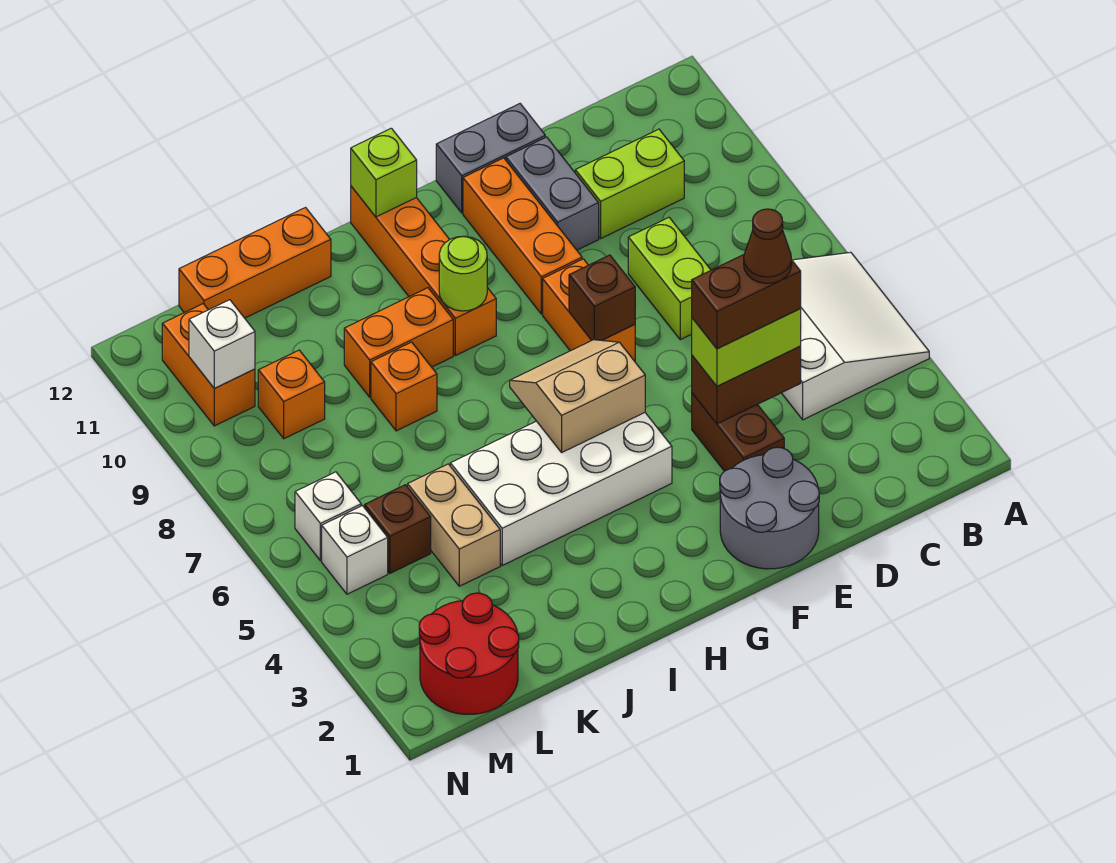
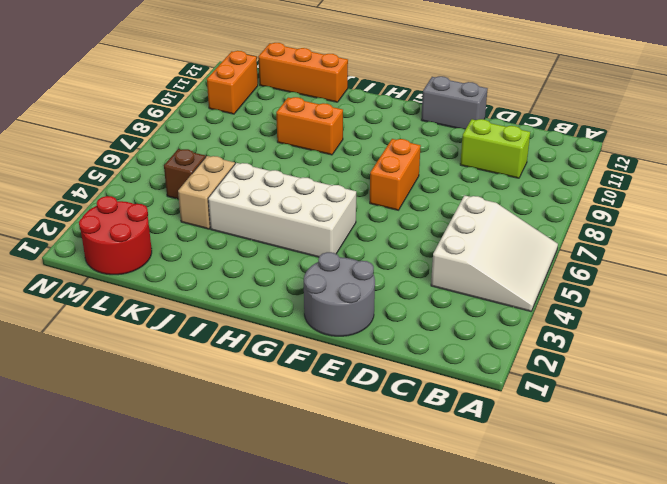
none -> lime brick D7:D8 level 1
none -> brown brick E3:E4 level 1
none -> grey brick E10:E11 level 1
none -> orange brick F9:F11 level 1

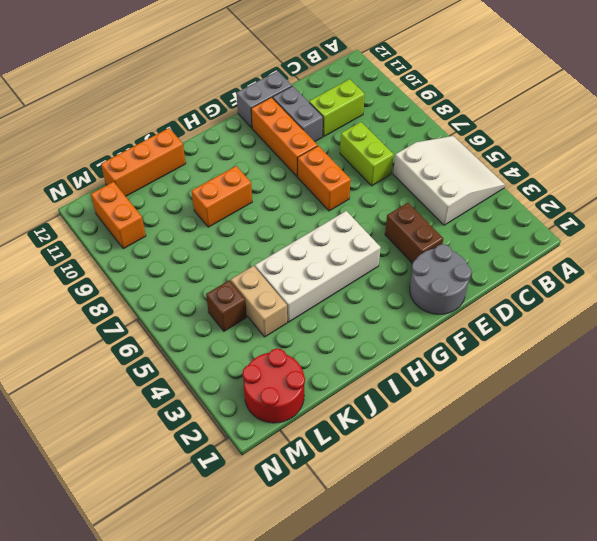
none -> orange brick H9:H12 level 1
none -> orange brick J8 level 1
none -> orange brick L9 level 1
none -> white brick M5 level 1

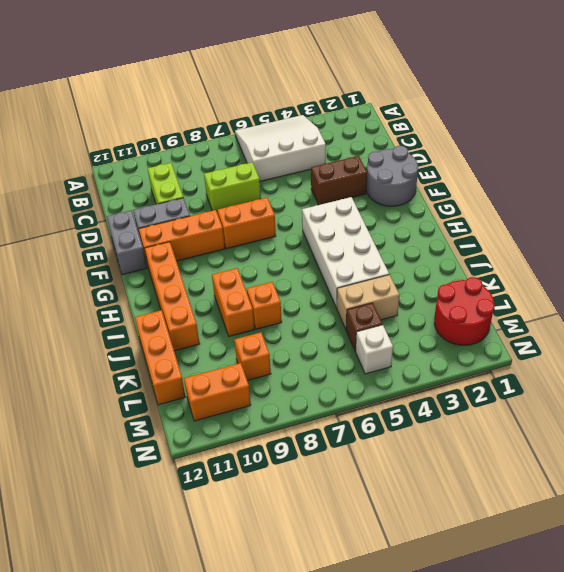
orange brick G11:J11 level 1 -> orange brick H9:H12 level 1
none -> white brick M6 level 1
none -> brown brick D4:E4 level 2
none -> brown brick F7 level 2
none -> tan slope G5:H6 level 2 top 5

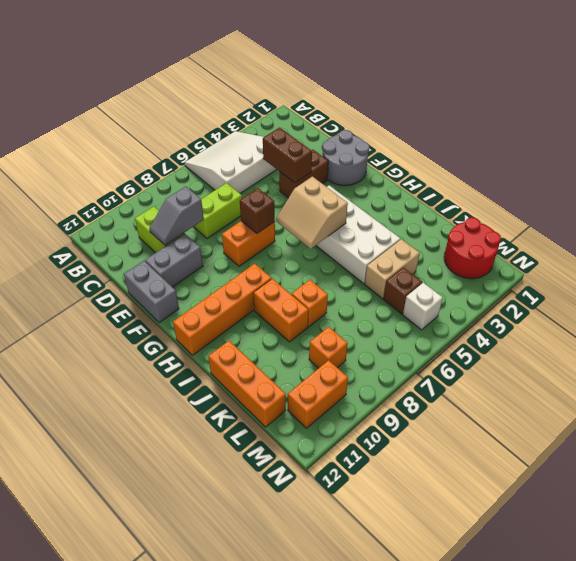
grey slope D9:D10 level 2 top 9 -> none
none -> orange brick F9:F11 level 1
none -> white brick M6 level 1
none -> lime round brick H9 level 2
none -> lime brick H12 level 2

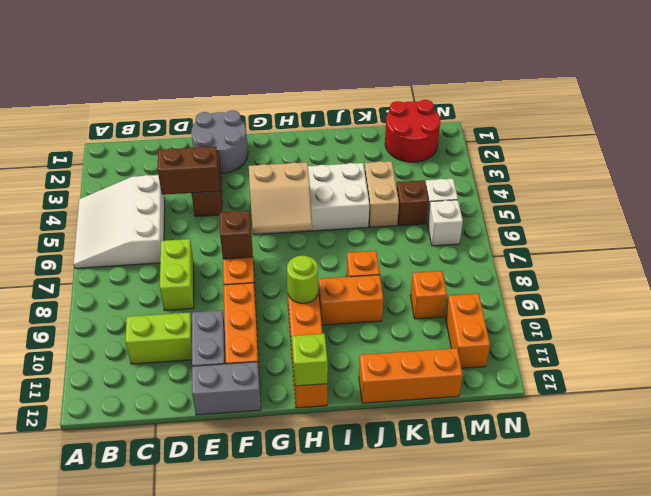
none -> white brick M10 level 2
none -> lime brick D4:E4 level 3
none -> brown brick D4:E4 level 4
none -> brown cone D4 level 5

